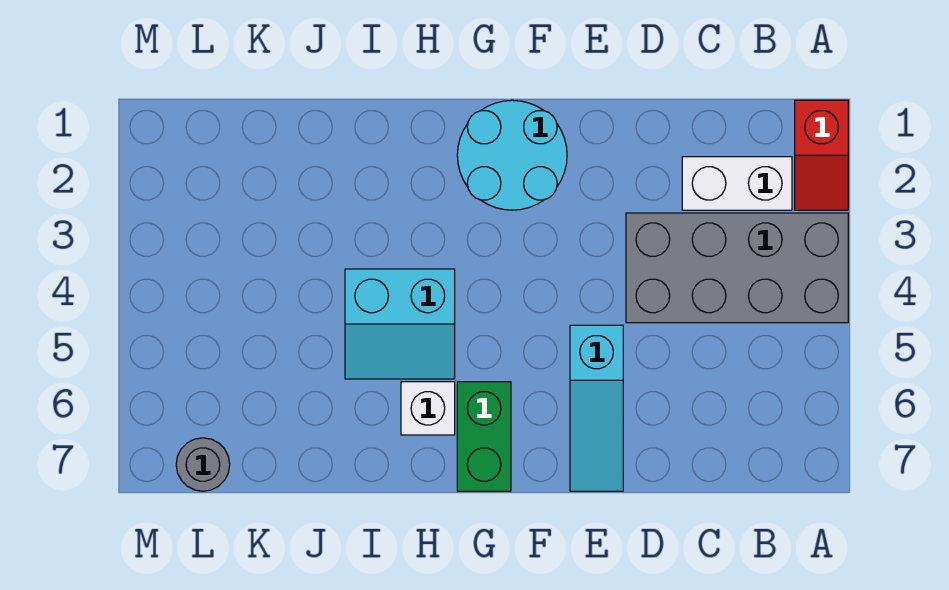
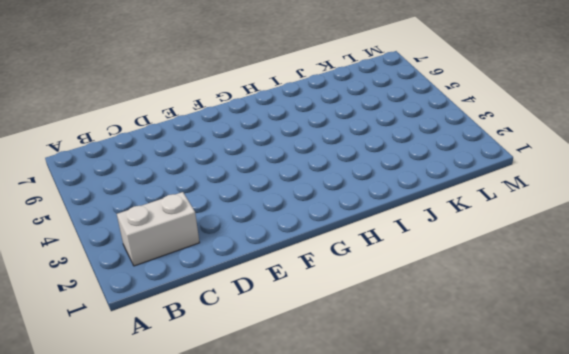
none -> red slope A1:A2 level 1 top 1
none -> grey brick A3:D4 level 1

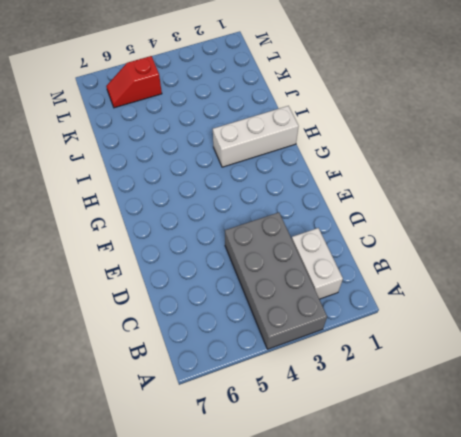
white brick H1:H3 level 1 -> none
red slope L5:L6 level 1 top 5 -> red slope A1:A2 level 1 top 1
none -> cyan slope E5:E7 level 1 top 5
none -> cyan round brick F1:G2 level 1

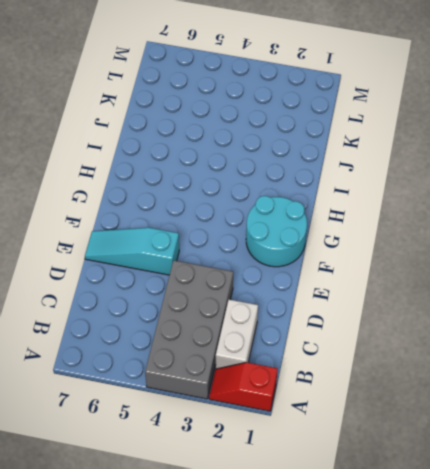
none -> green brick G6:G7 level 1
none -> cyan slope H4:I5 level 1 top 4

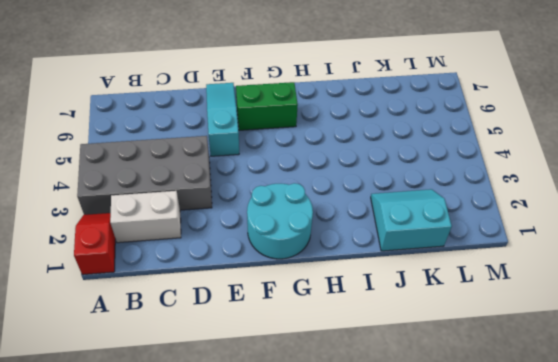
green brick F6:G6 level 1 -> green brick G6:G7 level 1
cyan slope J1:K2 level 1 top 1 -> cyan slope H4:I5 level 1 top 4
none -> white brick H6 level 1
none -> grey round brick L7 level 1

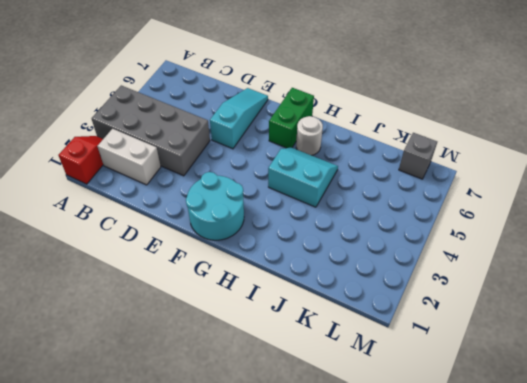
white round brick H6 level 1 -> white brick H6 level 1
grey brick L7 level 1 -> grey round brick L7 level 1

